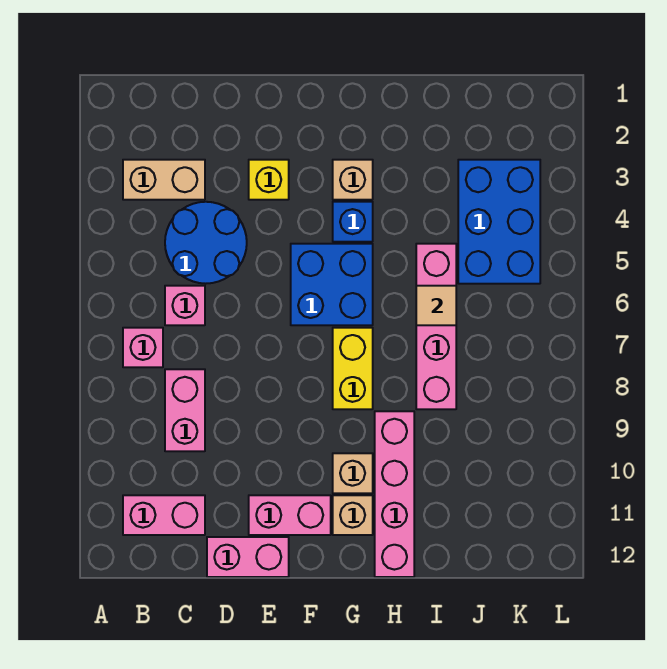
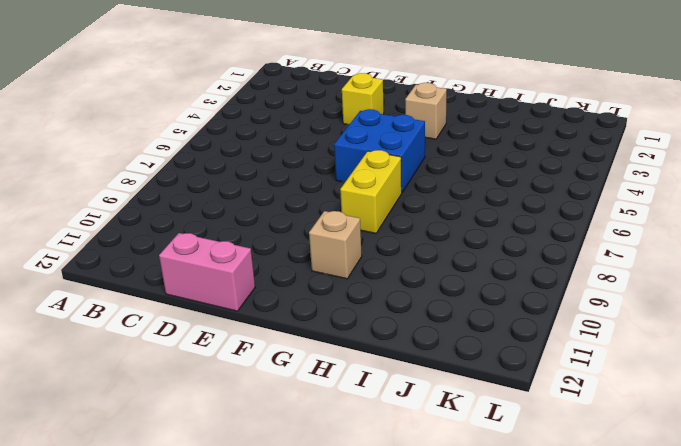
none -> tan brick B3:C3 level 1
none -> pink brick B7 level 1
none -> pink brick B11:C11 level 1

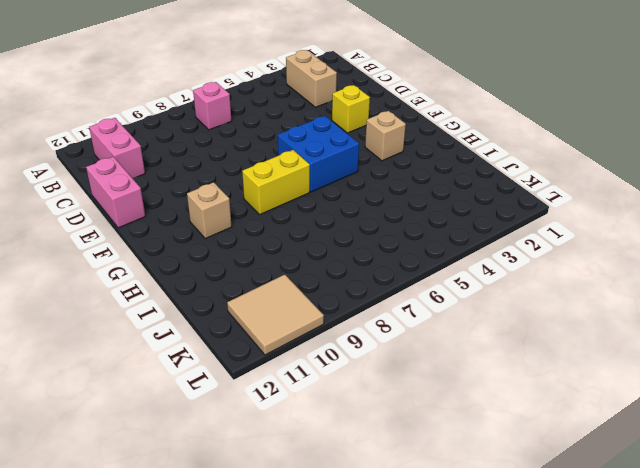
tan tile K10:L11 level 1 -> none
none -> blue round brick C4:D5 level 1
none -> pink brick C6 level 1
none -> pink brick C8:C9 level 1

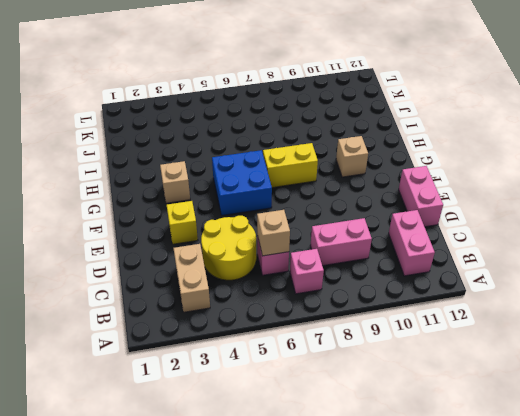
yellow round brick C4:D5 level 1 -> blue round brick C4:D5 level 1
tan brick C6 level 2 -> tan brick G11 level 1
none -> pink brick E11:F11 level 1
none -> blue brick G4 level 1
none -> pink brick H9:H12 level 1

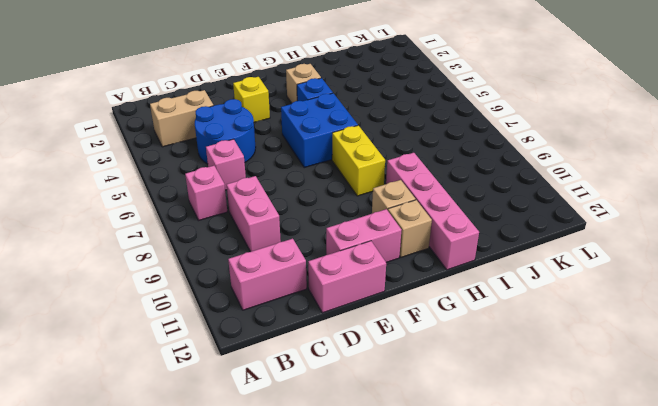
none -> pink brick I5:I8 level 1
none -> blue brick J3:K5 level 1
none -> tan tile I6 level 2

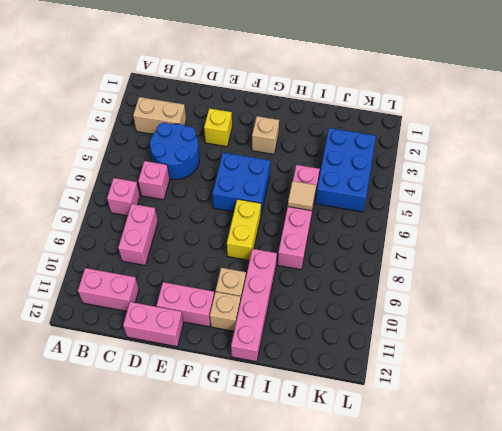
none -> blue brick G4 level 1

